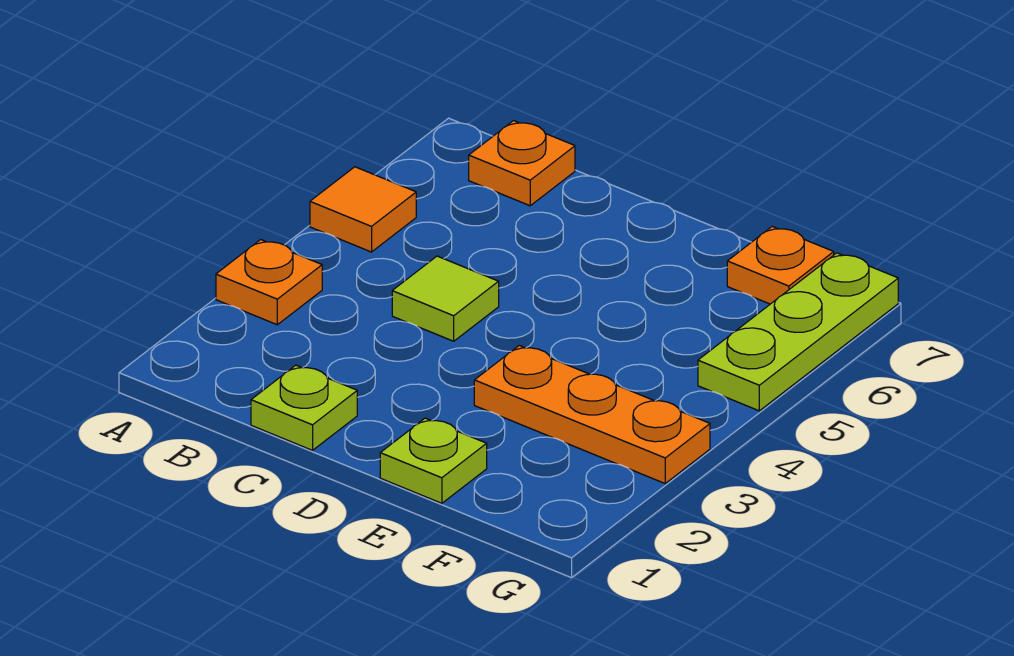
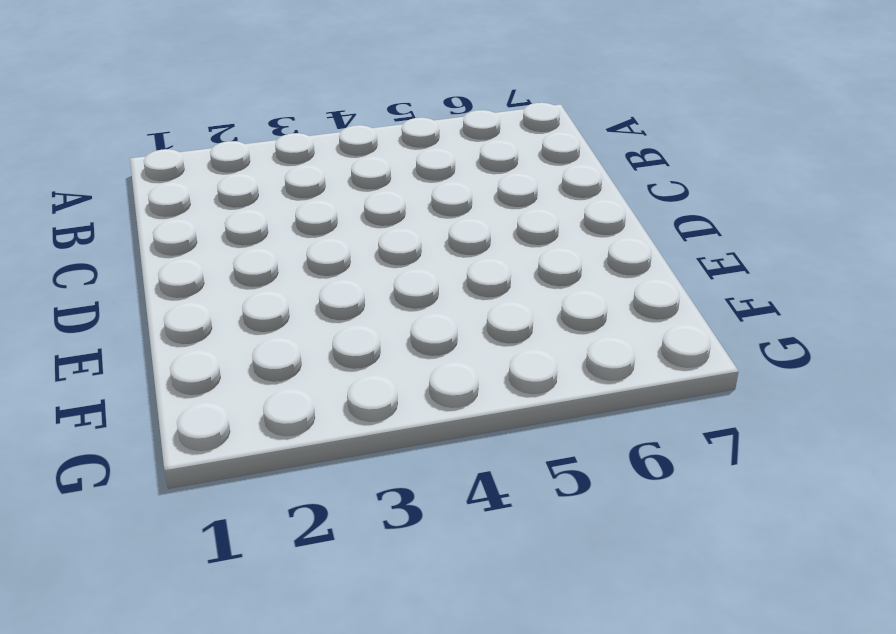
none -> orange plate A3 level 1
none -> orange tile A5 level 1

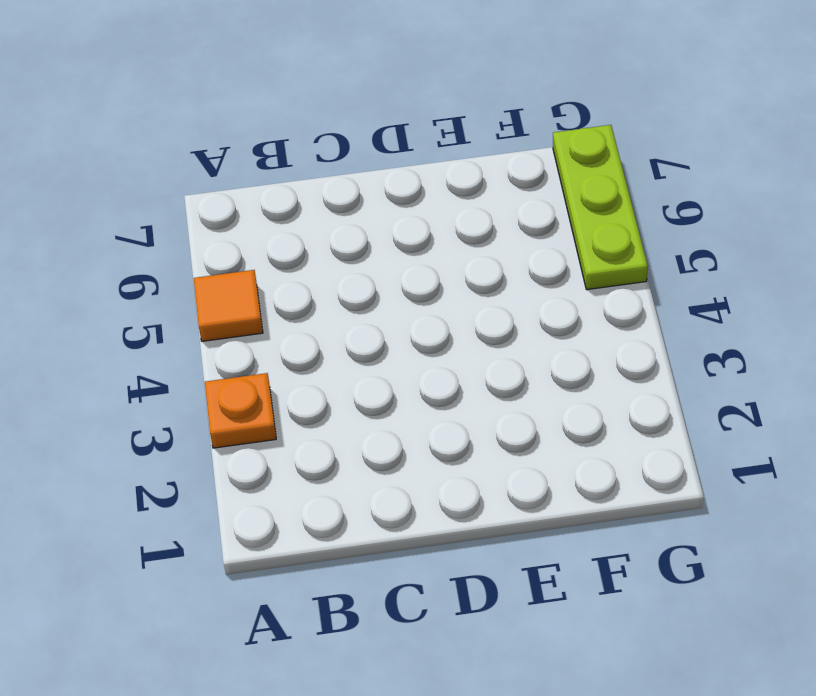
none -> orange plate B7 level 1
none -> lime plate C1 level 1

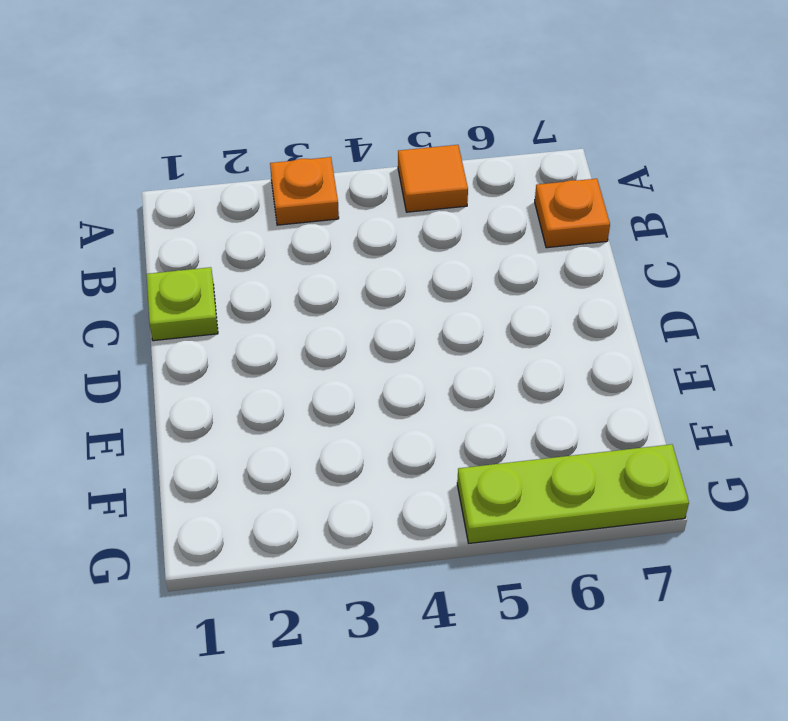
none -> lime tile C4 level 1
none -> lime plate E1 level 1

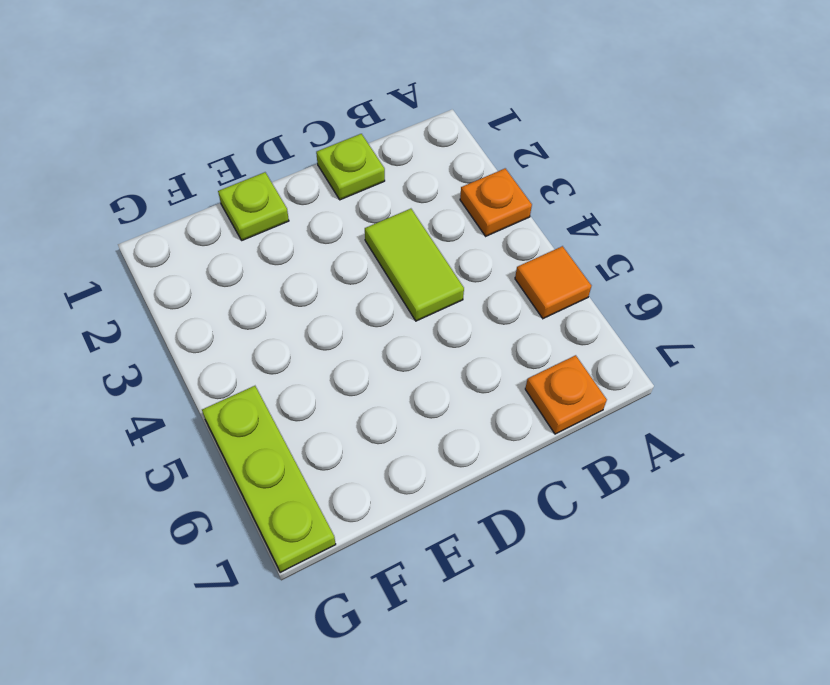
lime tile C3:C4 level 1 -> lime tile C4 level 1
none -> orange plate E3:G3 level 1
none -> orange plate F7 level 1

